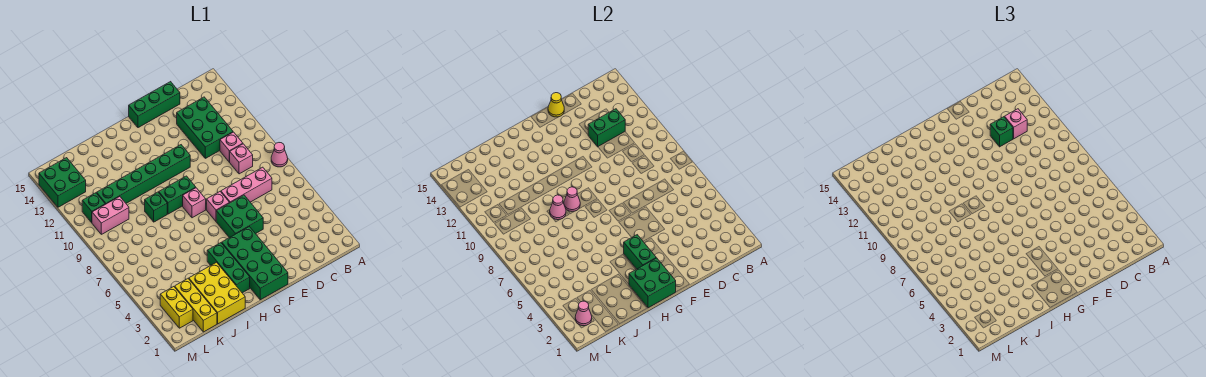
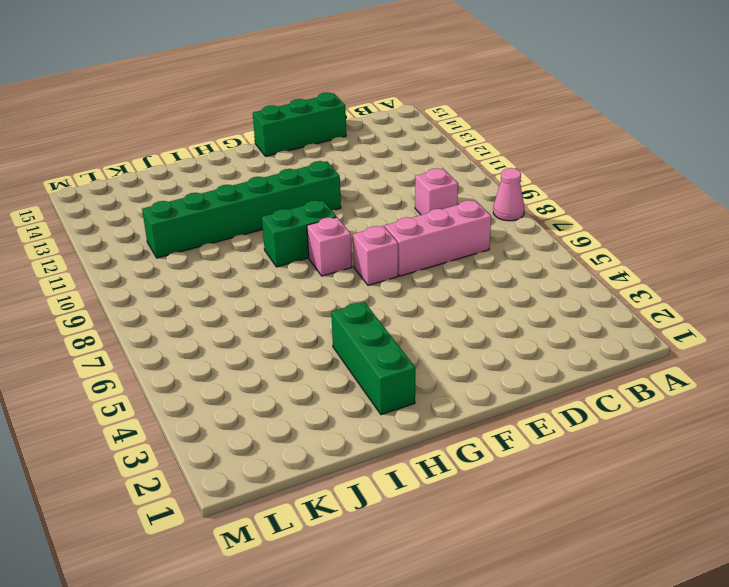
none -> pink brick C10 level 1
none -> green brick C11:D13 level 1
none -> green brick E5:F6 level 1

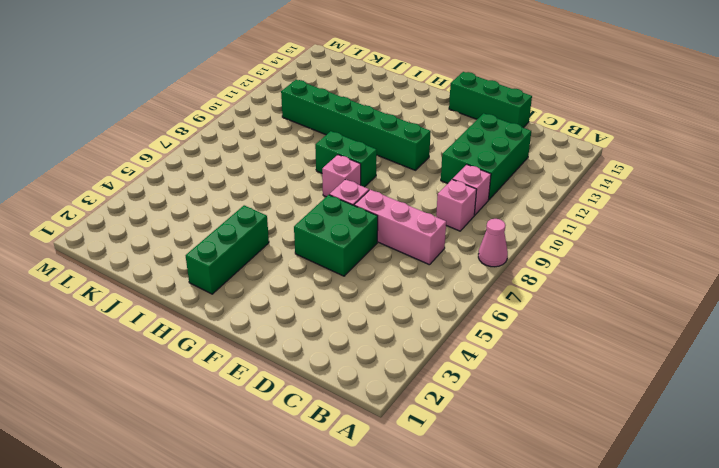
none -> green brick F1:G4 level 1
none -> yellow brick I1:J3 level 1
none -> green brick I9 level 1

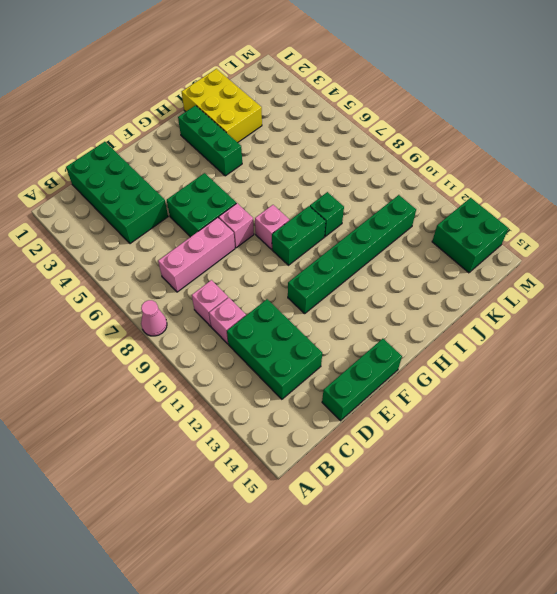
green brick C1:D4 level 1 -> green brick F1:G4 level 1
none -> yellow brick K1:K3 level 1
none -> pink brick K10:L10 level 1
none -> yellow brick L2:L3 level 1

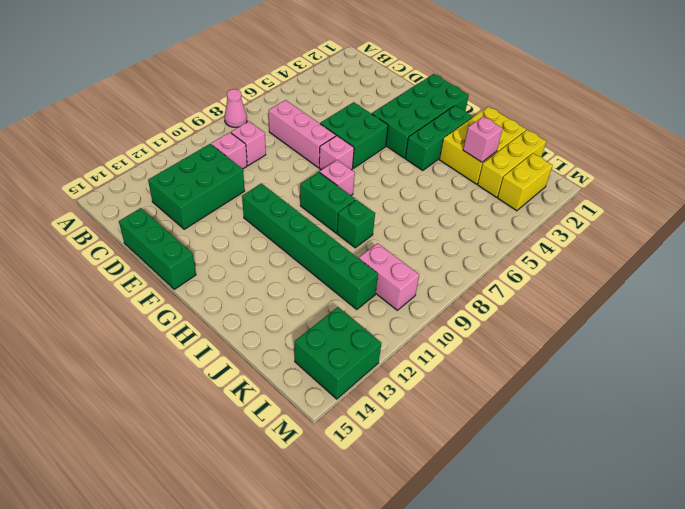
pink brick J3 level 2 -> pink brick C12 level 3
none -> green brick L11 level 1
none -> green brick C12:D12 level 2
none -> yellow cone E15 level 2

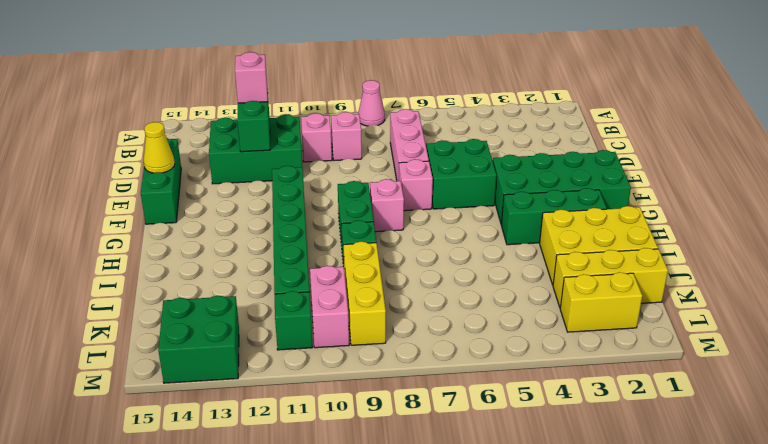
yellow brick J9:L9 level 1 -> none
none -> green brick G1:H2 level 2
none -> green brick G3:G4 level 2
none -> pink cone H9 level 2

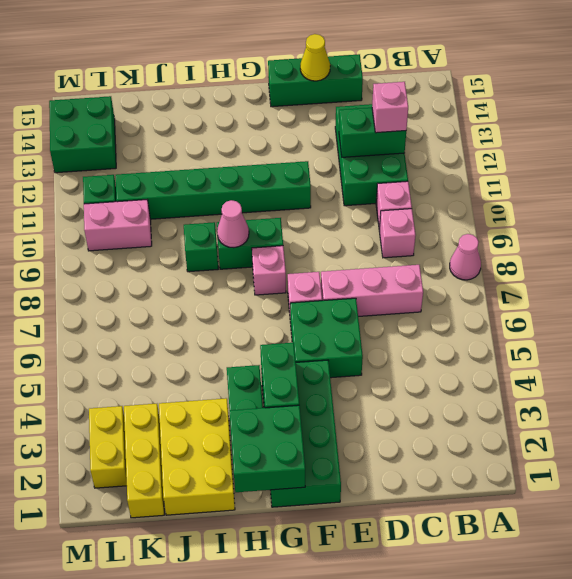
none -> pink cone I9 level 2
none -> pink cone L2 level 2
none -> green brick D12 level 3

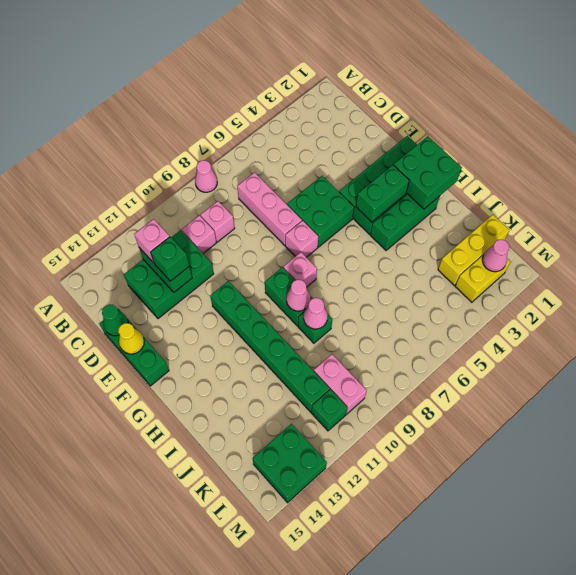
green cone D15 level 2 -> none
none -> yellow brick I1:J3 level 1

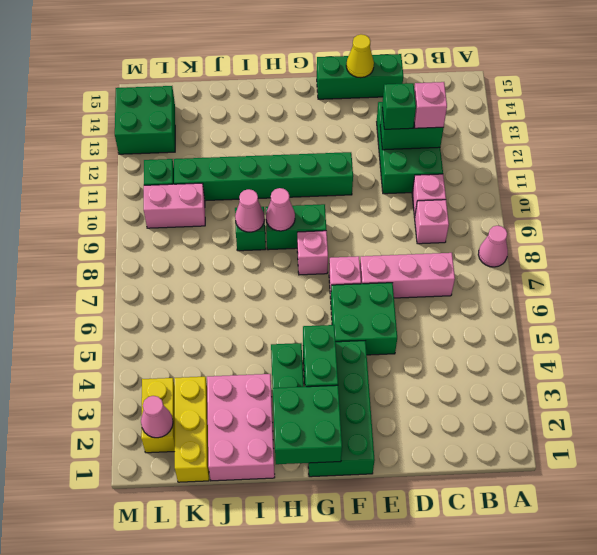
pink brick I1:J3 level 1 -> yellow brick I1:J3 level 1

